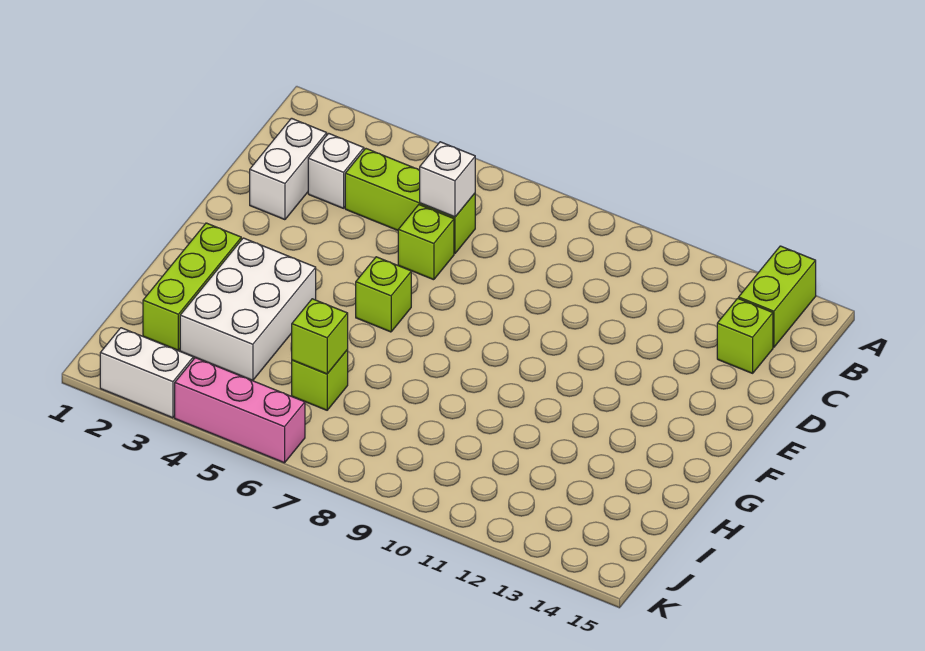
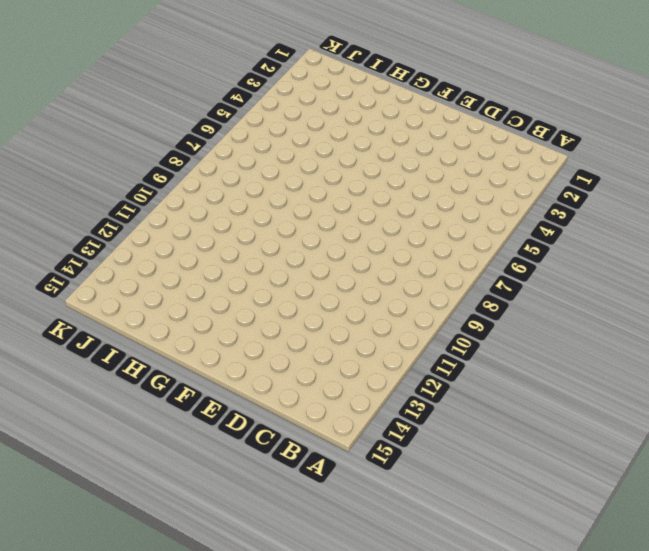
none -> lime brick A14:B14 level 1
none -> white brick C2:D2 level 1
none -> white brick C3 level 1

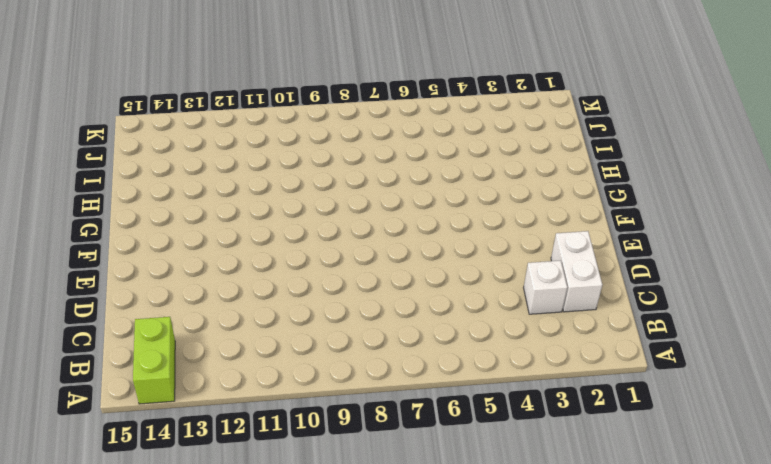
none -> lime brick C4:C6 level 1
none -> lime brick C14 level 1
none -> lime brick D6 level 1

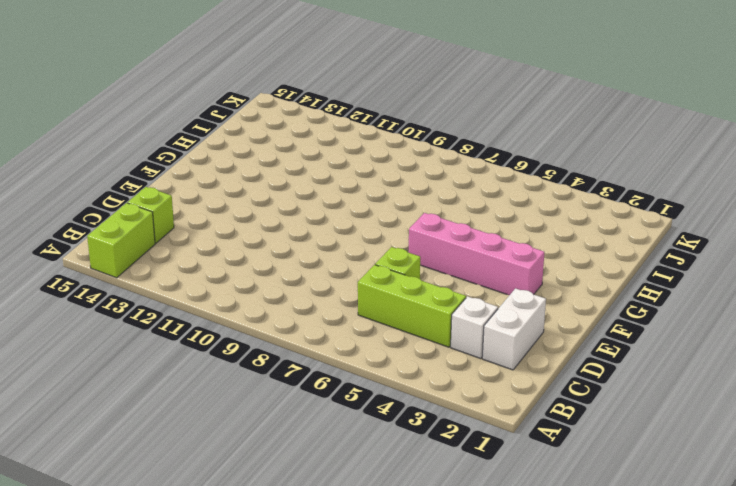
pink brick F3:F6 level 1 -> lime brick F6 level 1
none -> lime brick G2:I2 level 1
none -> white brick G3:I4 level 1
none -> lime brick I6 level 1

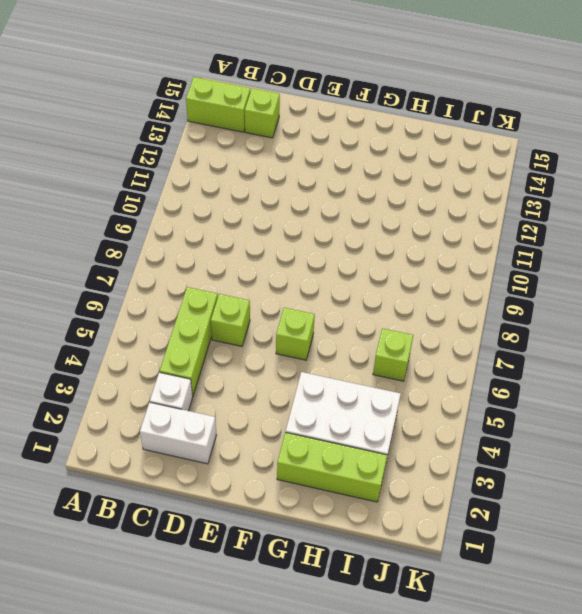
none -> white brick K2:K3 level 1
none -> pink brick K4:K6 level 1
none -> white brick C6 level 2

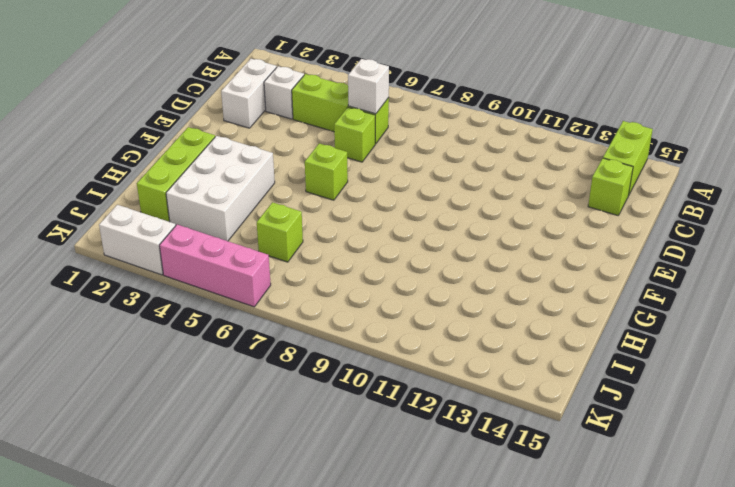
none -> lime brick I6 level 2

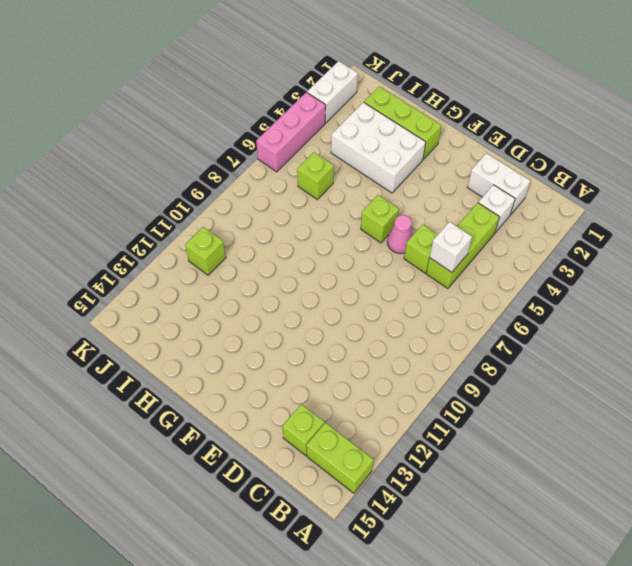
pink cone E6 level 1 -> none
lime brick J11 level 1 -> lime brick I6 level 2

